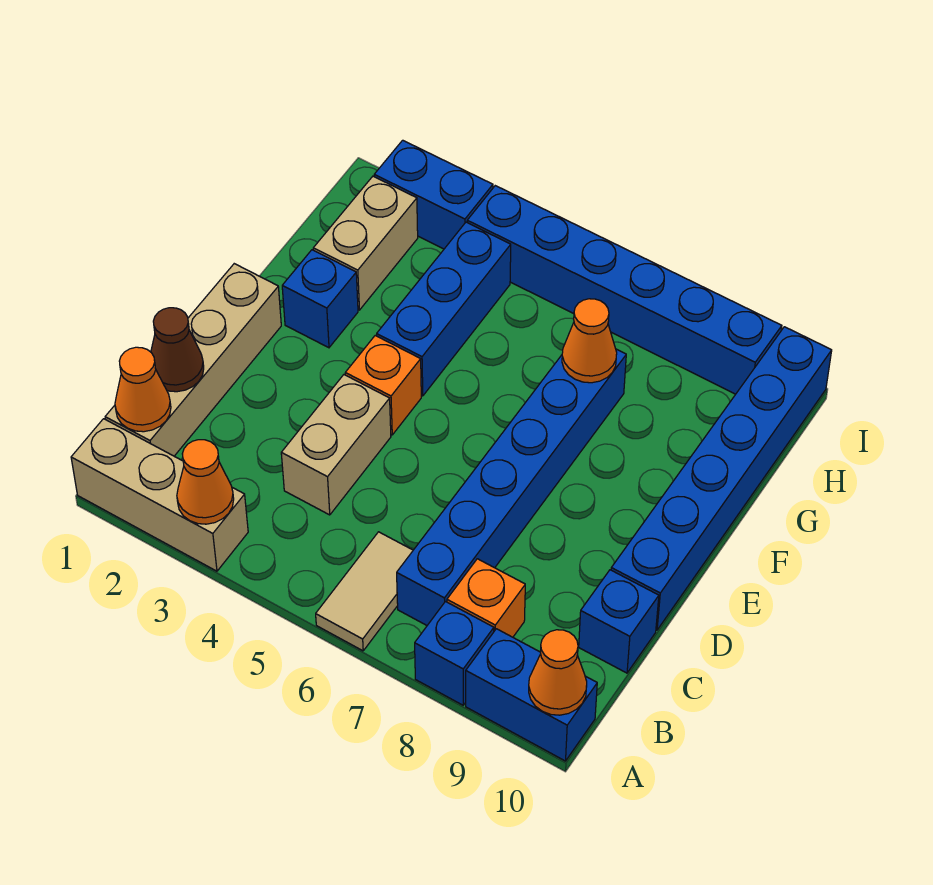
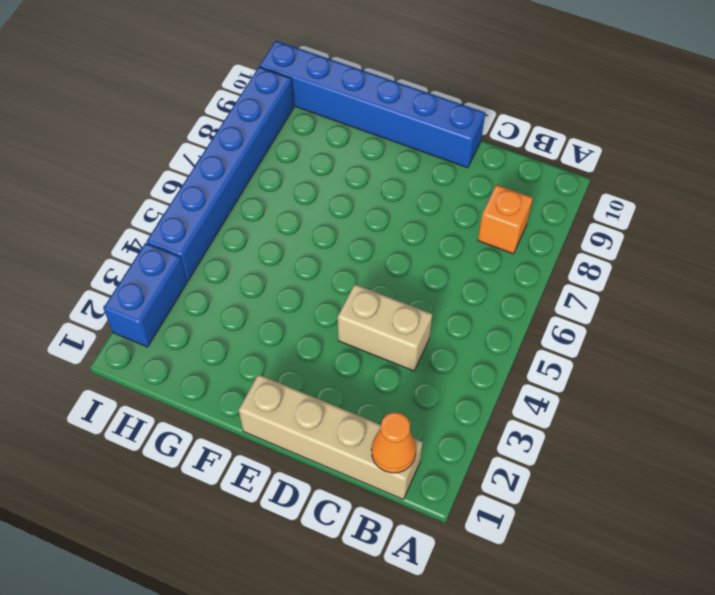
none -> tan brick A1:A3 level 1
none -> tan tile A6:B6 level 1
none -> blue brick A8 level 1

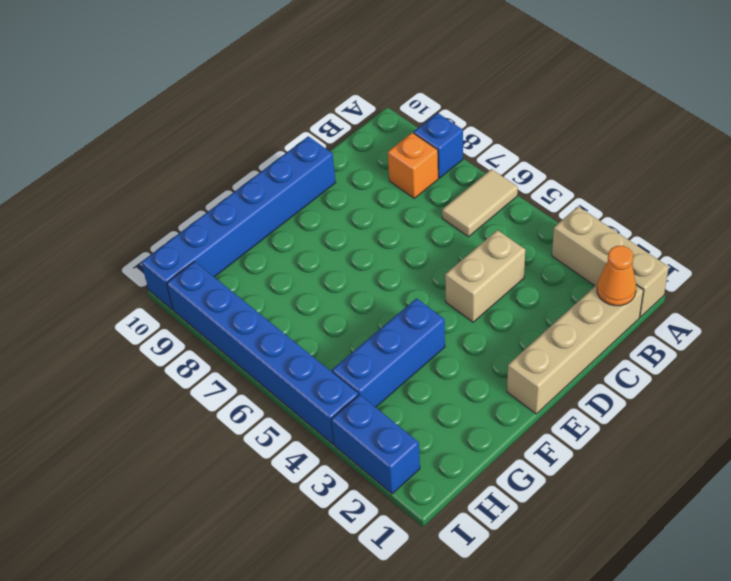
none -> blue brick A9:A10 level 1
none -> blue brick B7:G7 level 1
none -> blue brick C10 level 1

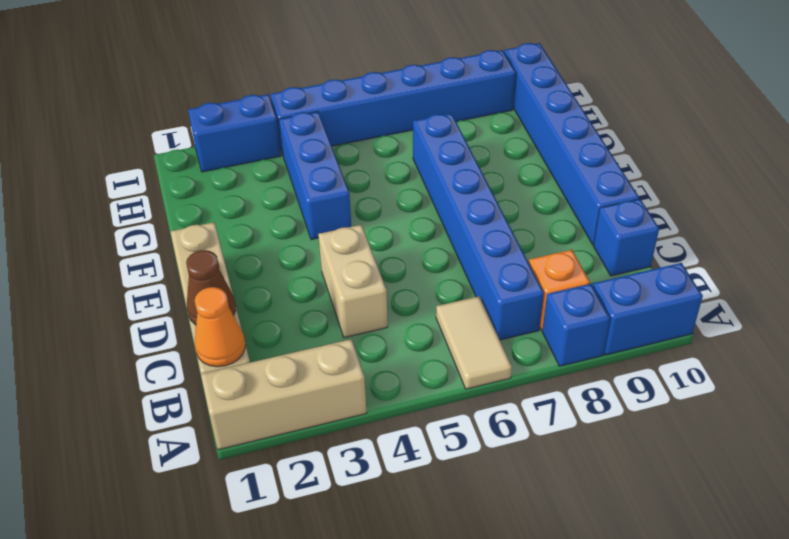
none -> orange brick E4 level 1
none -> blue brick F2 level 1
none -> tan brick G2:H2 level 1

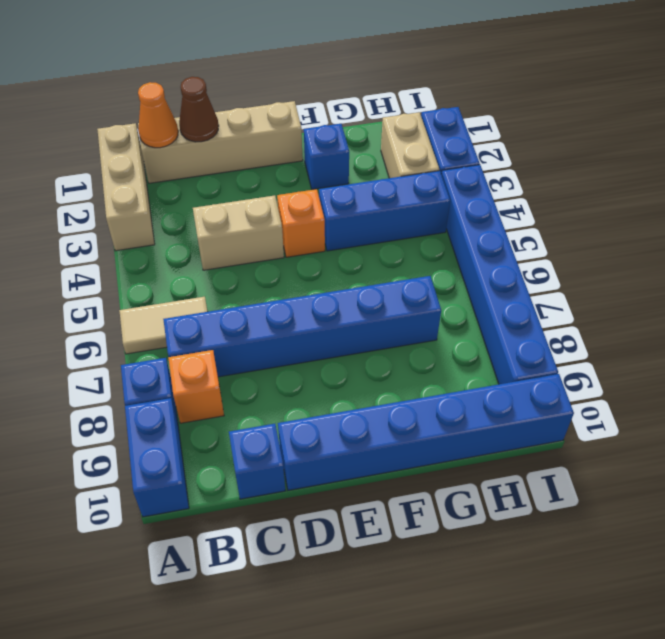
tan brick H2:H3 level 1 -> tan brick G2:H2 level 1
none -> orange cone A3 level 2
none -> orange cone A10 level 2
none -> orange cone G7 level 2

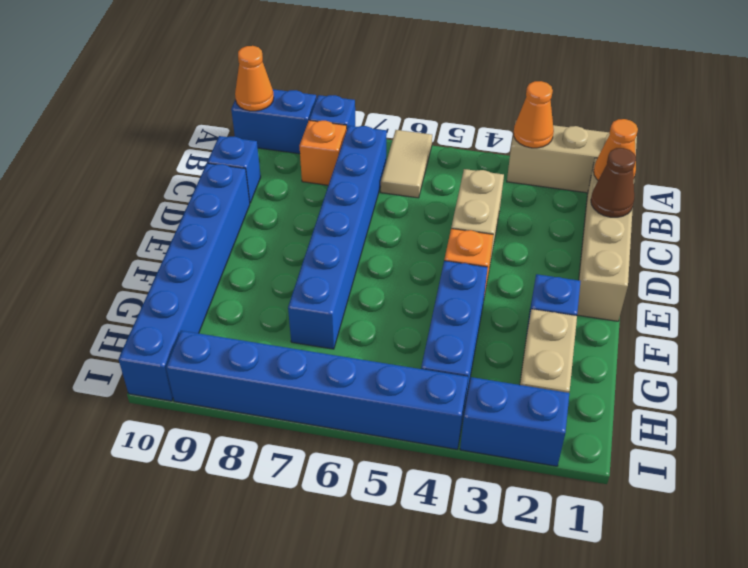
none -> orange cone G7 level 2

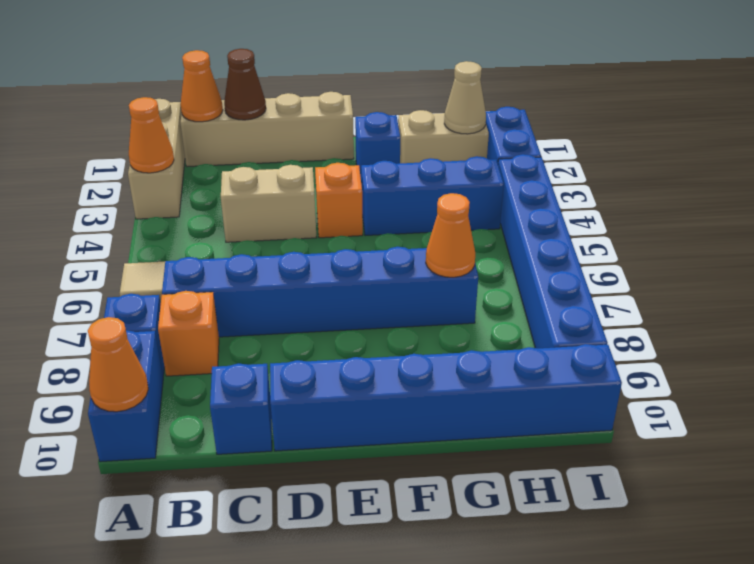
tan cone H2 level 2 -> none

